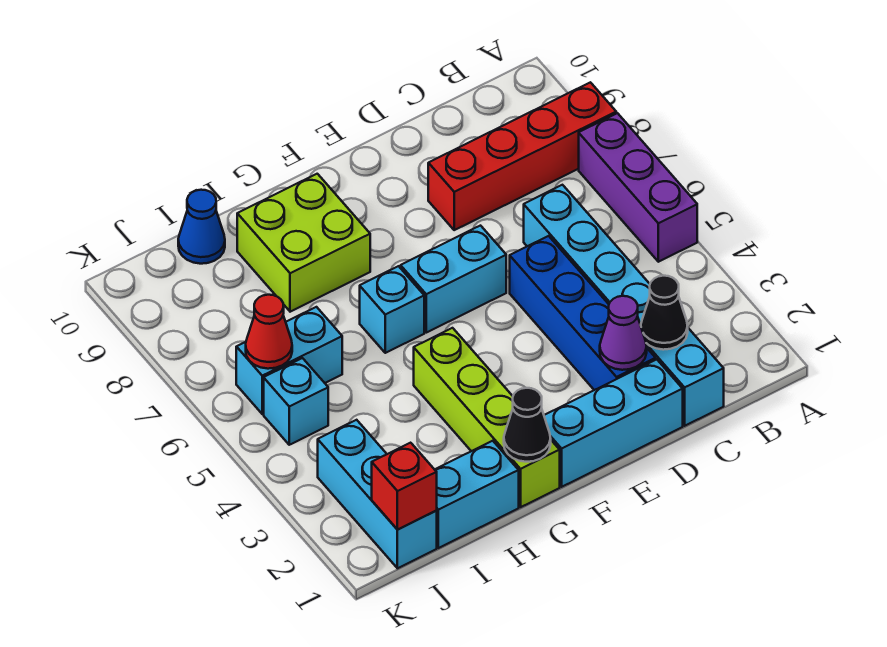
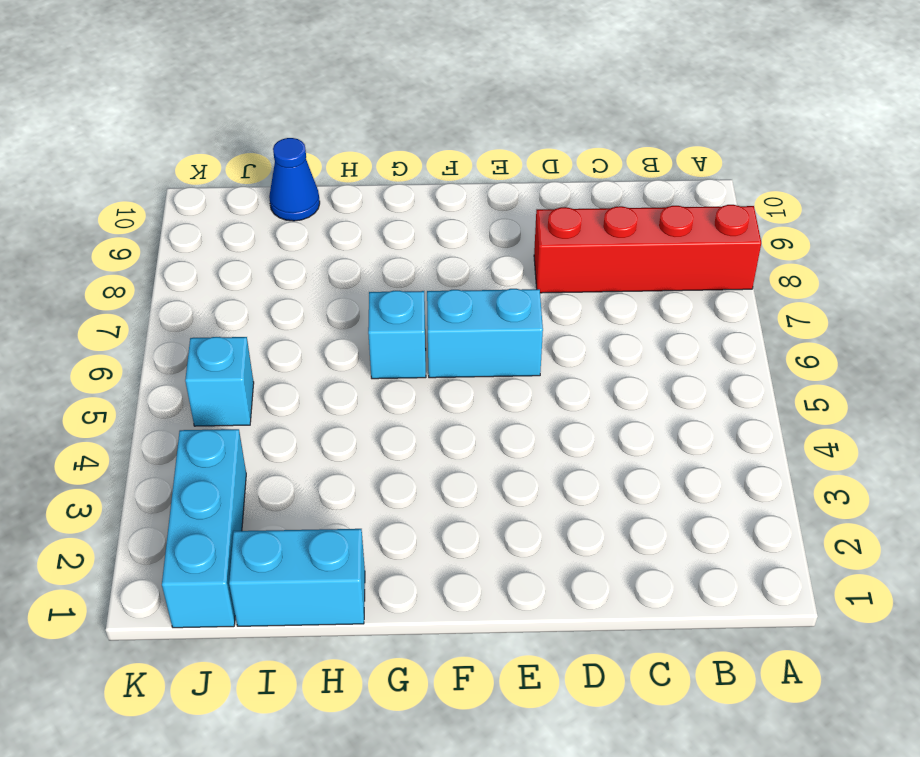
none -> purple brick A5:A7 level 1
none -> cyan brick C1:C6 level 1
none -> cyan brick D1:F1 level 1

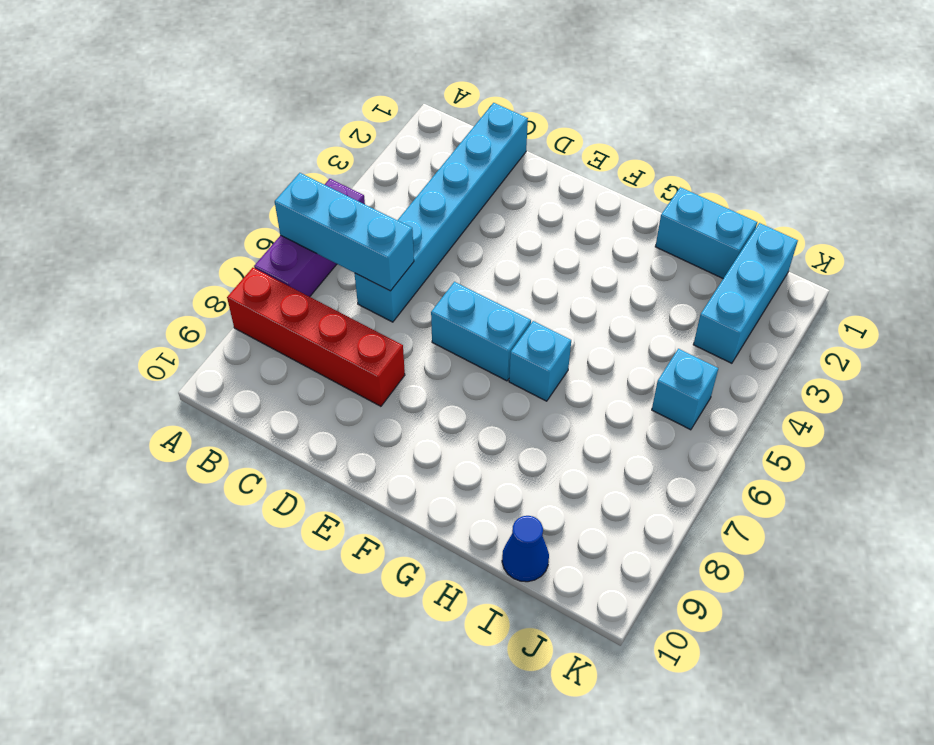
cyan brick A6:C6 level 2 -> cyan brick D1:F1 level 1
none -> blue brick D2:D5 level 1
none -> lime brick G1:G4 level 1
none -> lime brick G8:H9 level 1

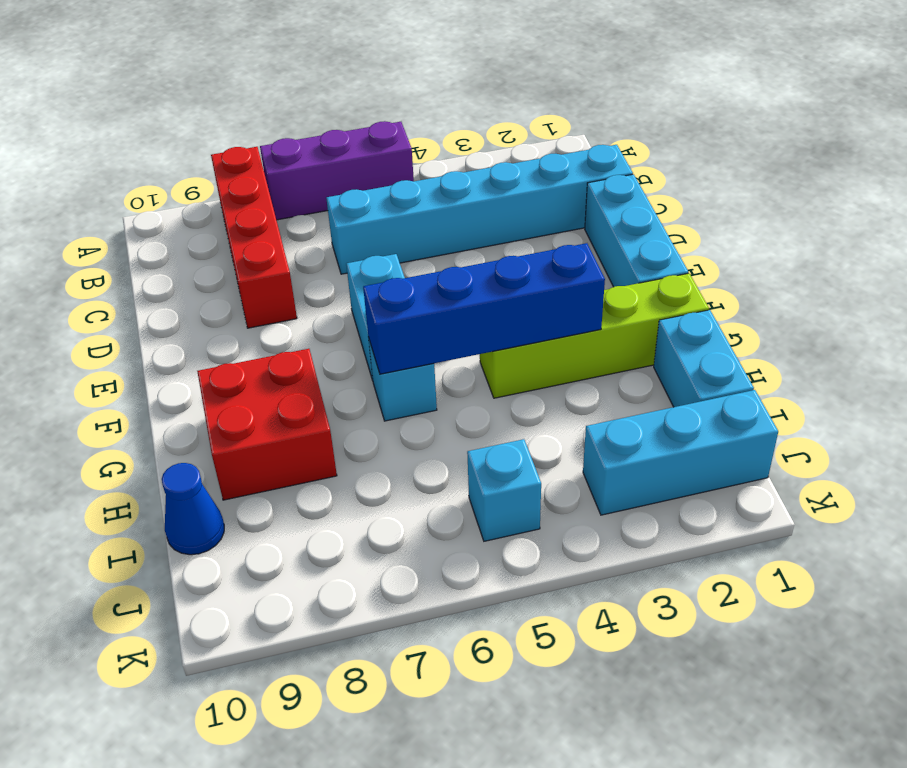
blue brick G3:G6 level 2 -> blue brick D2:D5 level 1
red brick G8:H9 level 1 -> lime brick G8:H9 level 1
none -> cyan brick I6:J6 level 1
none -> black cone C2 level 2
none -> purple cone D2 level 2

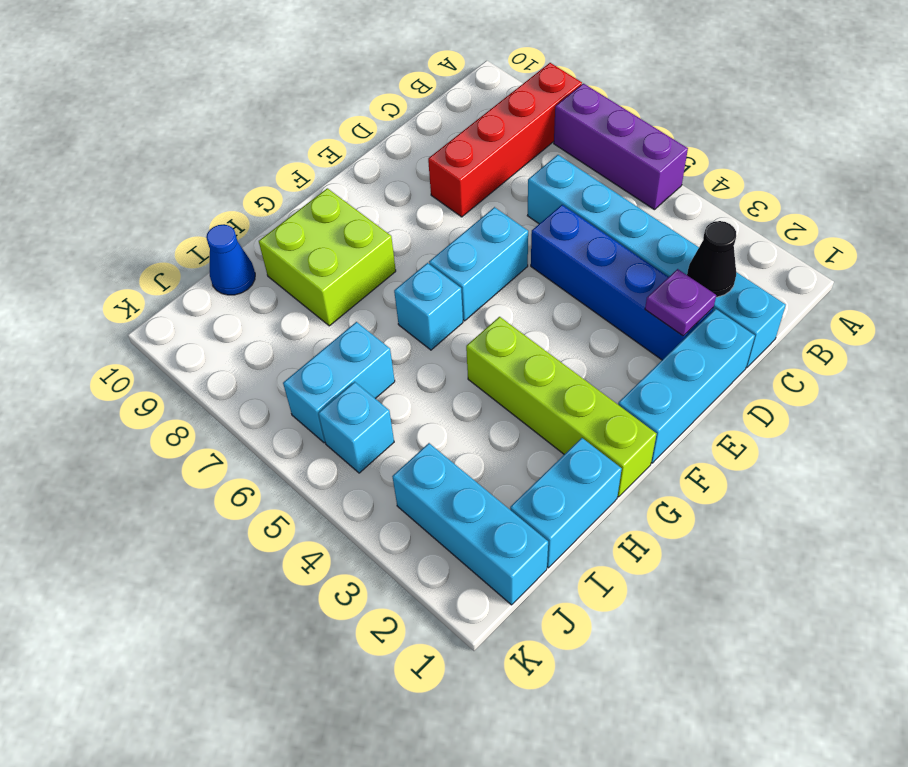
purple plate D2 level 2 -> purple cone D2 level 2
none -> black cone G1 level 2
none -> red brick J1 level 2
none -> red cone J6 level 2

